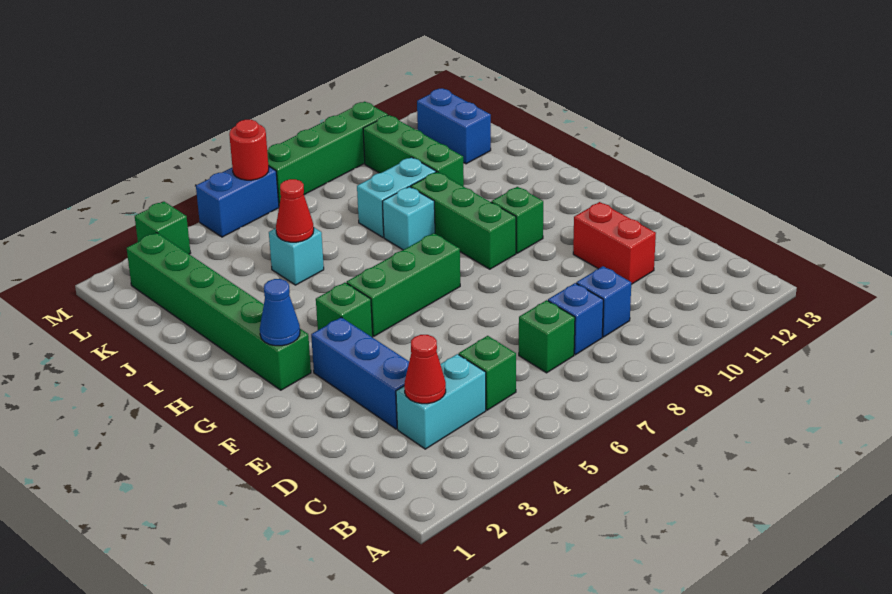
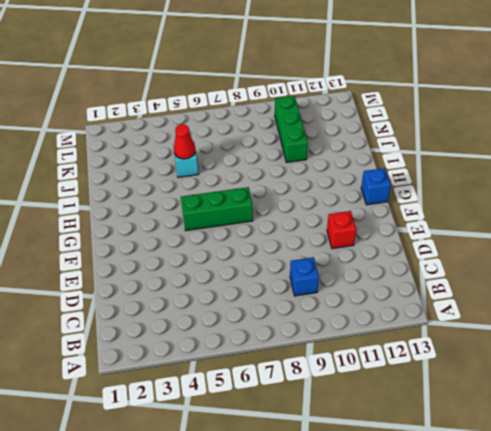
red brick E11 level 1 -> red brick D11:E11 level 1
blue brick G13 level 1 -> blue brick C8 level 1
none -> cyan brick C3:C4 level 1
none -> green brick C5 level 1
none -> green brick C7 level 1

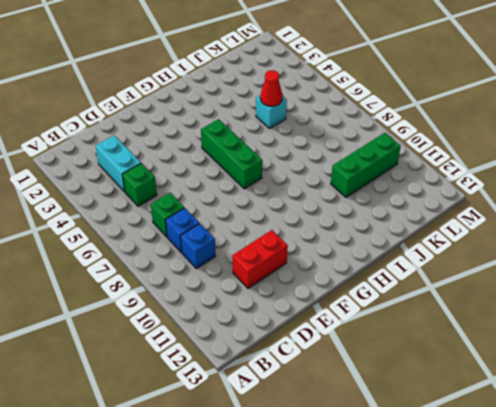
none -> blue brick D3:F3 level 1
none -> green brick G2:L2 level 1
none -> green brick G4 level 1

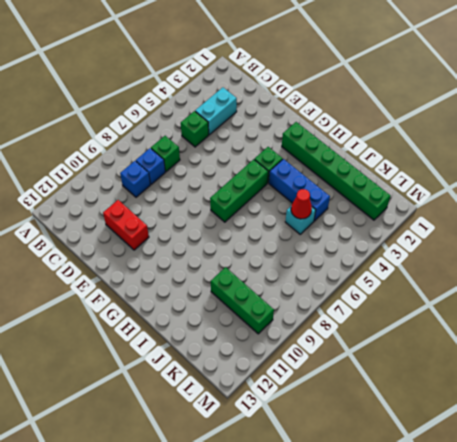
blue brick H4:J4 level 1 -> blue brick D3:F3 level 1
none -> green brick G9:I9 level 1
none -> green brick G10 level 1
none -> cyan brick I8 level 1

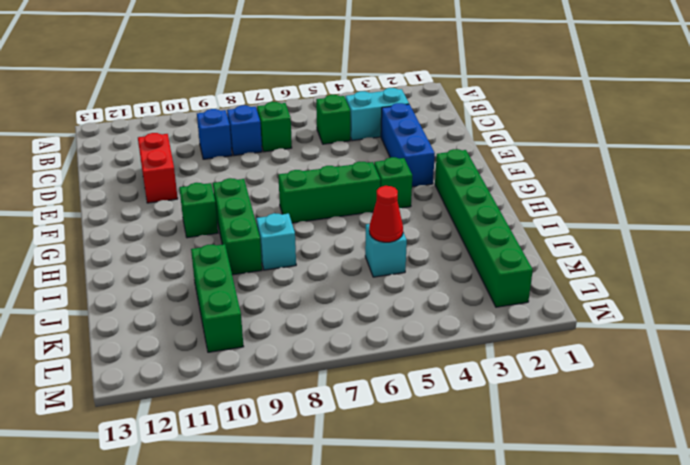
none -> cyan brick J8:J9 level 1
none -> blue brick K12:L12 level 1
none -> green brick M3 level 1

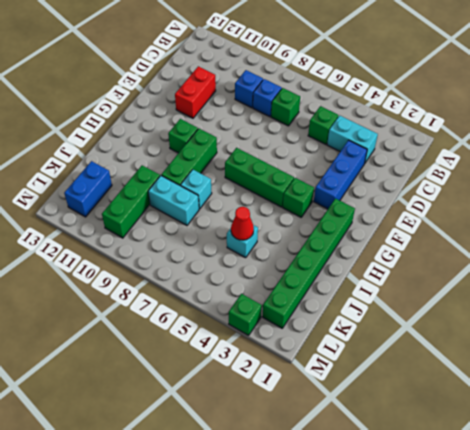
none -> blue brick M5:M6 level 1
none -> green brick M7:M10 level 1
none -> red cone C3 level 2

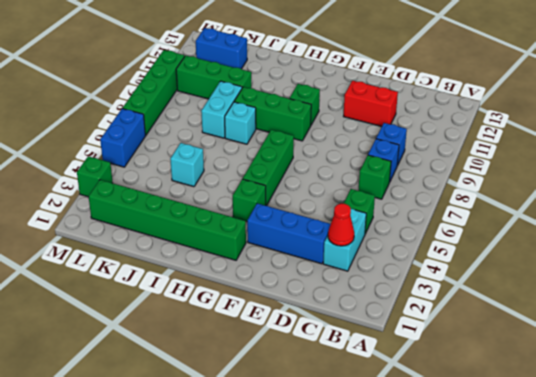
none -> blue cone G2 level 2
none -> red cone J5 level 2
none -> red round brick M6 level 2

